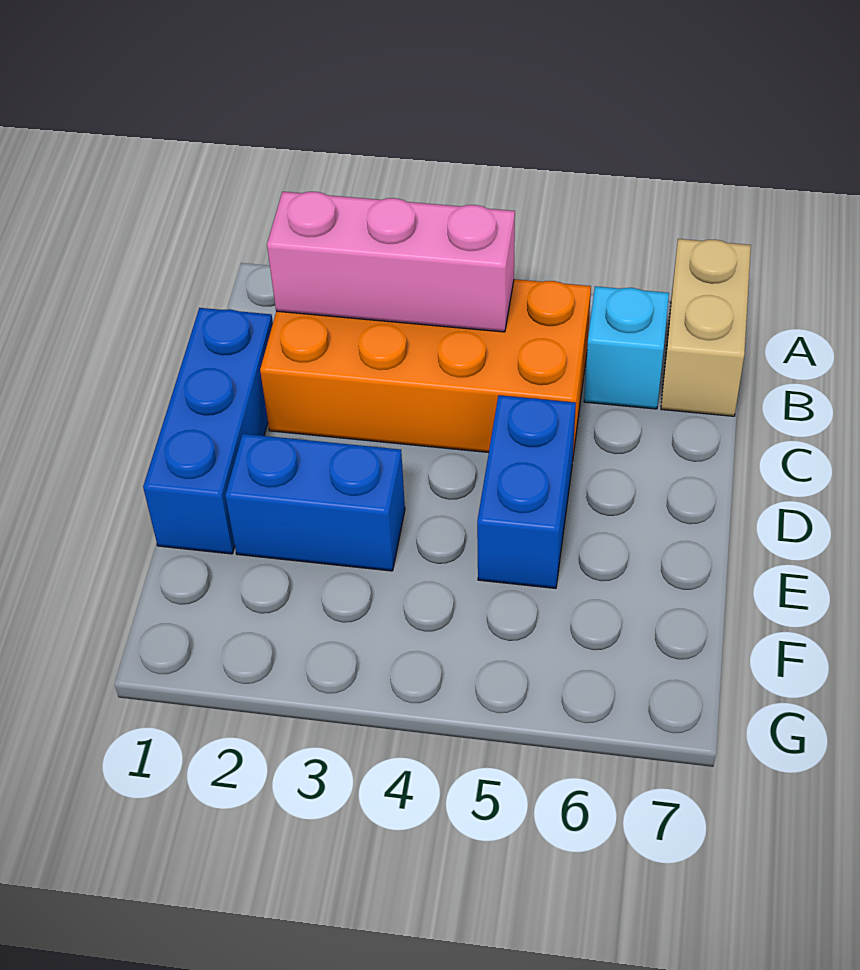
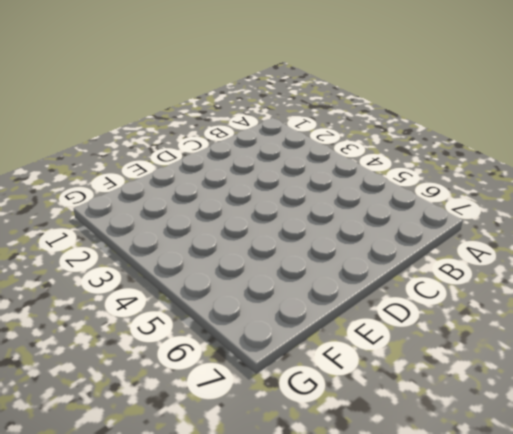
none -> tan brick A7:B7 level 1
none -> orange brick B2:C5 level 1

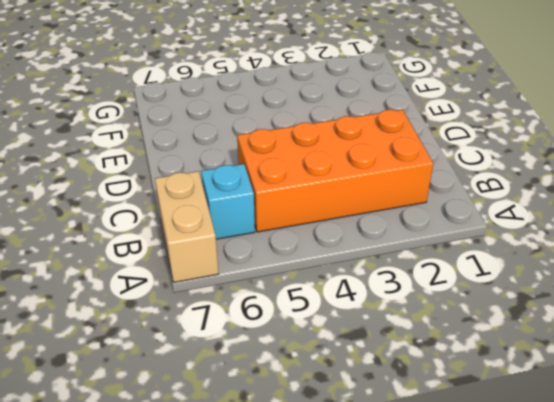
none -> blue brick C1:E1 level 1
none -> blue brick D5:E5 level 1

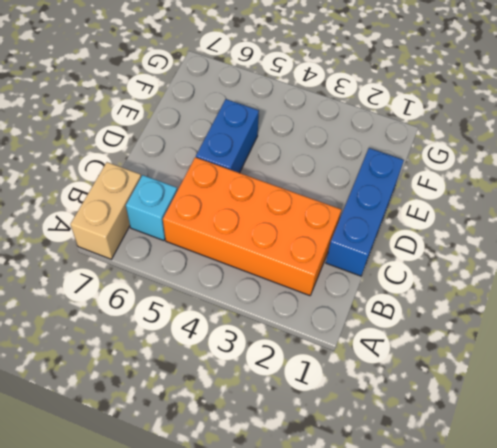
none -> blue brick E2:E3 level 1
none -> pink brick B2:B4 level 2

